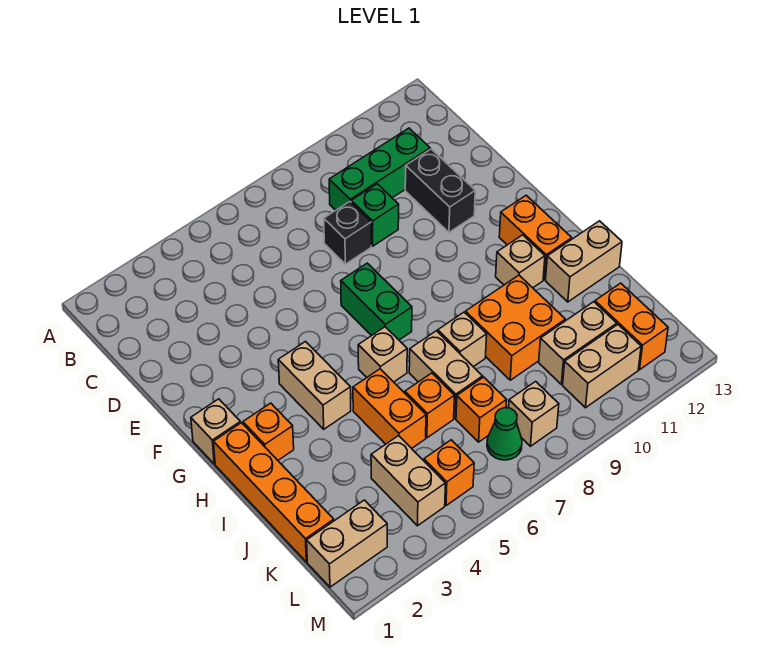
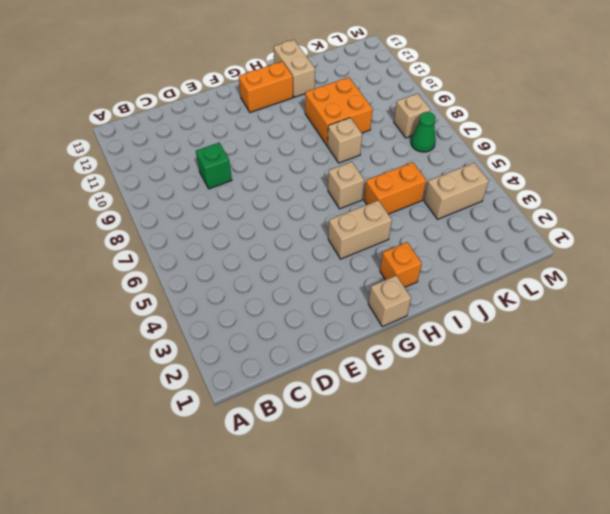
none -> green brick C9:C11 level 1
none -> black brick D8 level 1
none -> black brick D11:E11 level 1

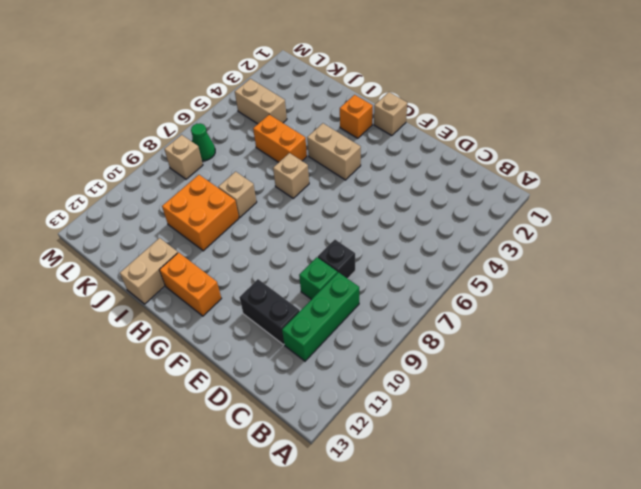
none -> green brick F7:G7 level 1
none -> orange brick H1:K1 level 1
none -> tan brick H11 level 1

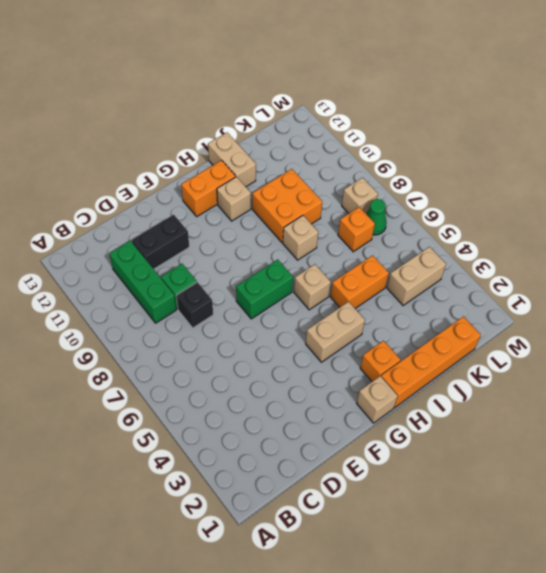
none -> tan brick I7:J7 level 1
none -> orange brick J6 level 1
none -> tan brick K10:K11 level 1

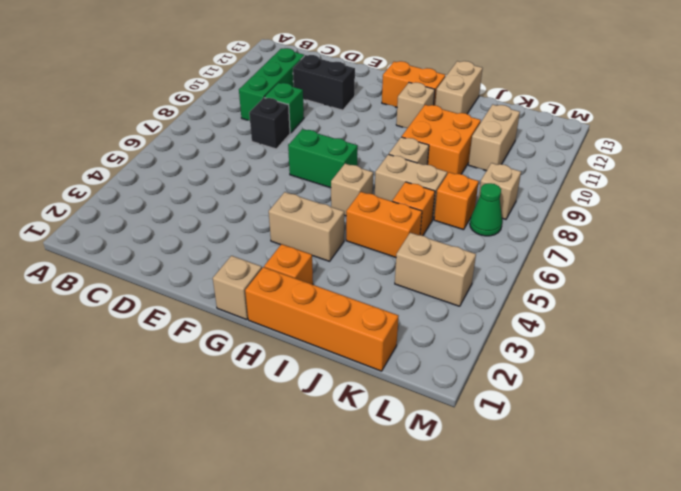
none -> orange brick K12:L12 level 1
none -> tan brick L1:L2 level 1
none -> orange brick L5 level 1

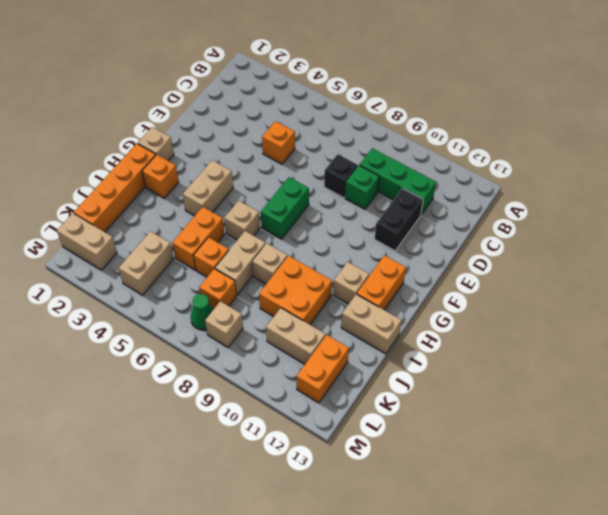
orange brick D5 level 1 -> orange brick L5 level 1
none -> tan brick L10:L11 level 1

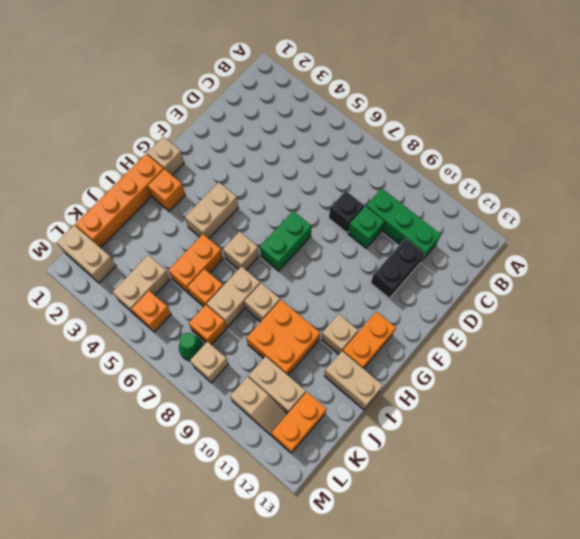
tan slope L10:L11 level 1 top 10 -> tan brick L10:L11 level 1

